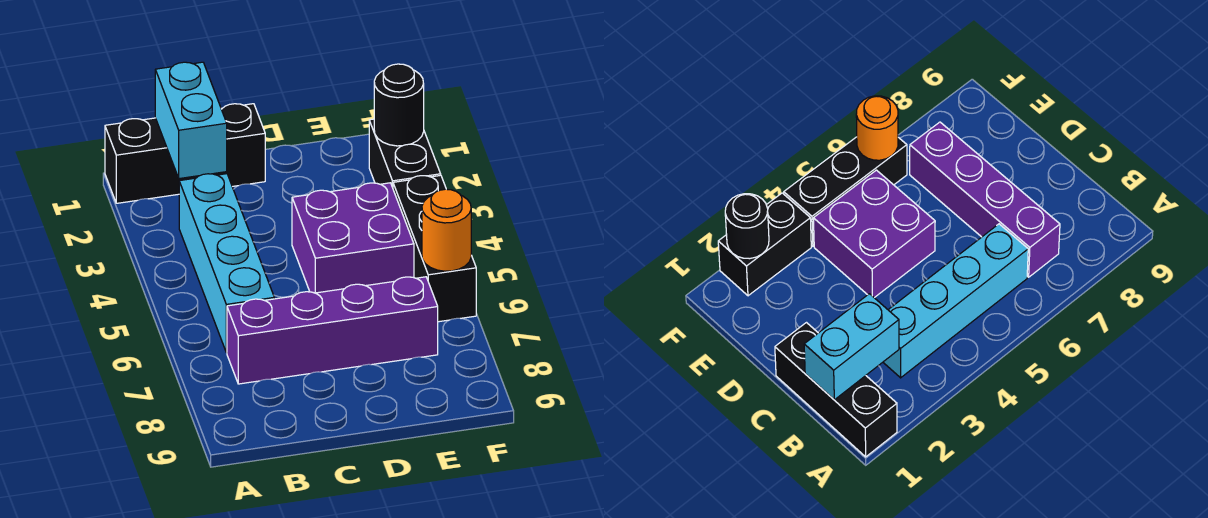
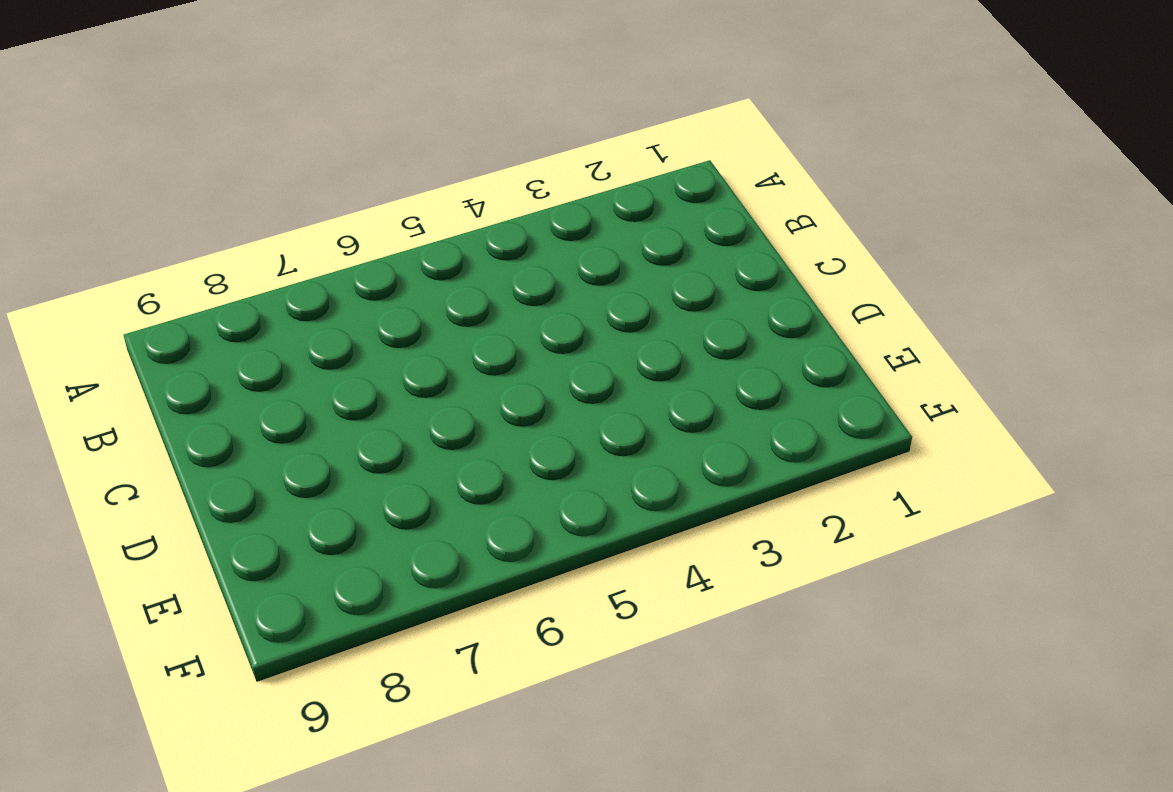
none -> black brick A1:C1 level 1
none -> cyan brick B3:B6 level 1

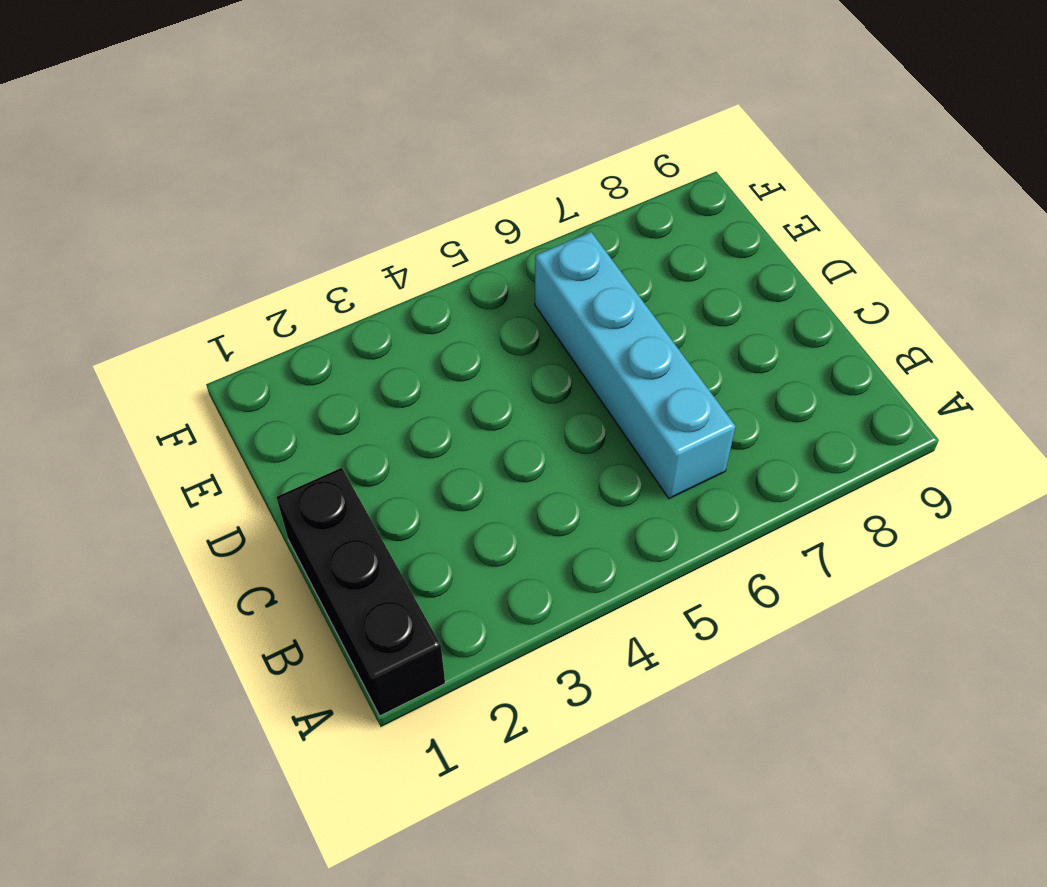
cyan brick B6:E6 level 1 -> cyan brick B3:B6 level 1
none -> purple brick B7:E7 level 1
none -> purple brick D4:E5 level 1

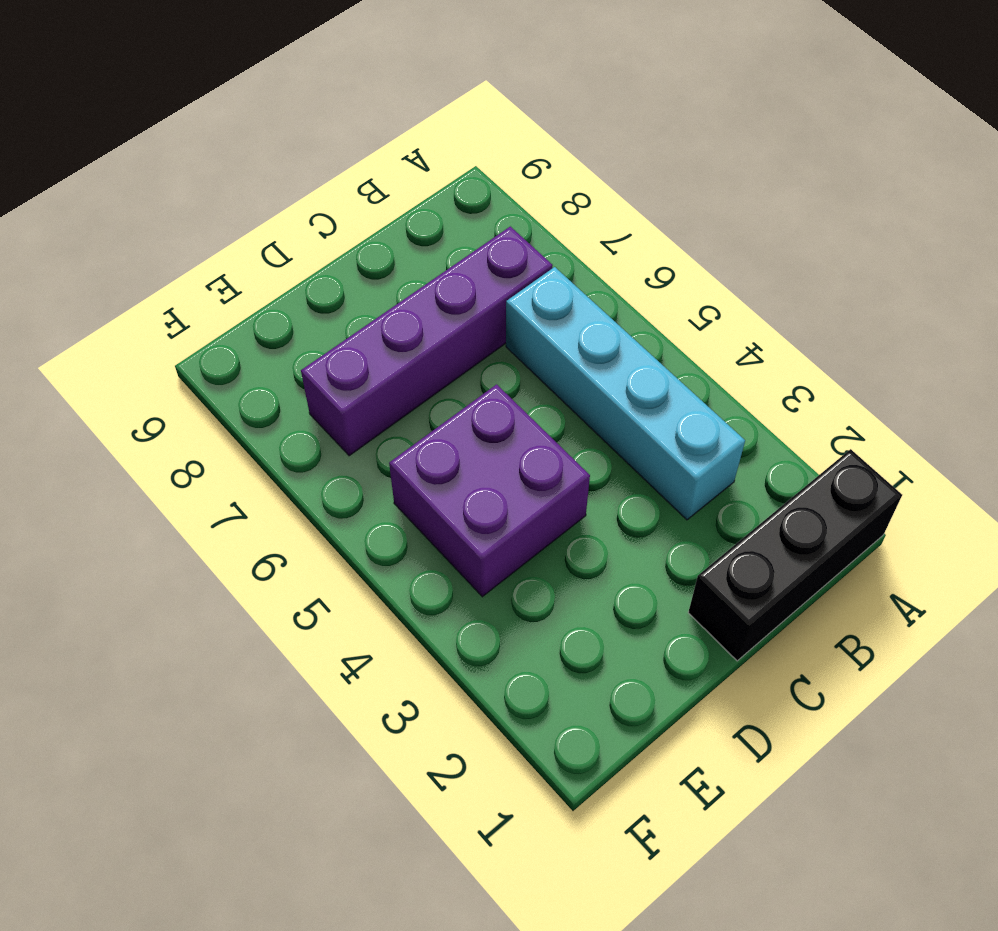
none -> black brick F2:F3 level 1
none -> black brick F4:F6 level 1

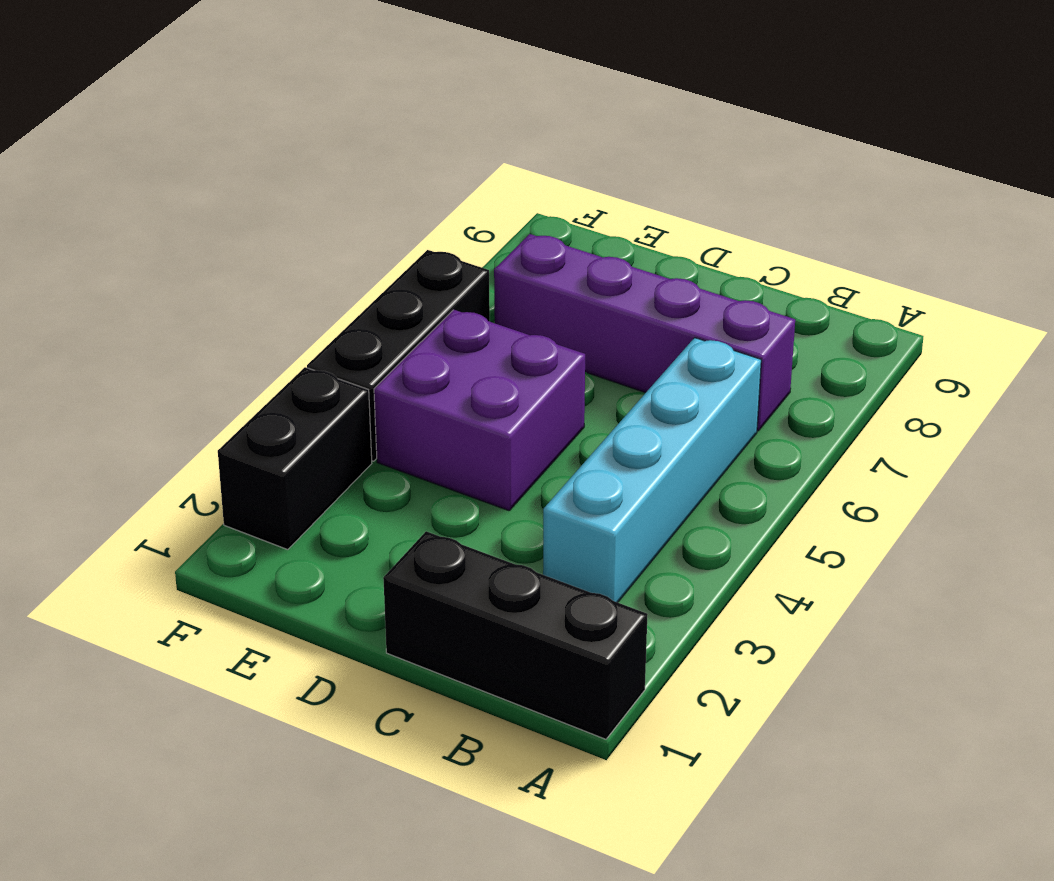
none -> cyan brick B1:B2 level 2
none -> black round brick F2 level 2

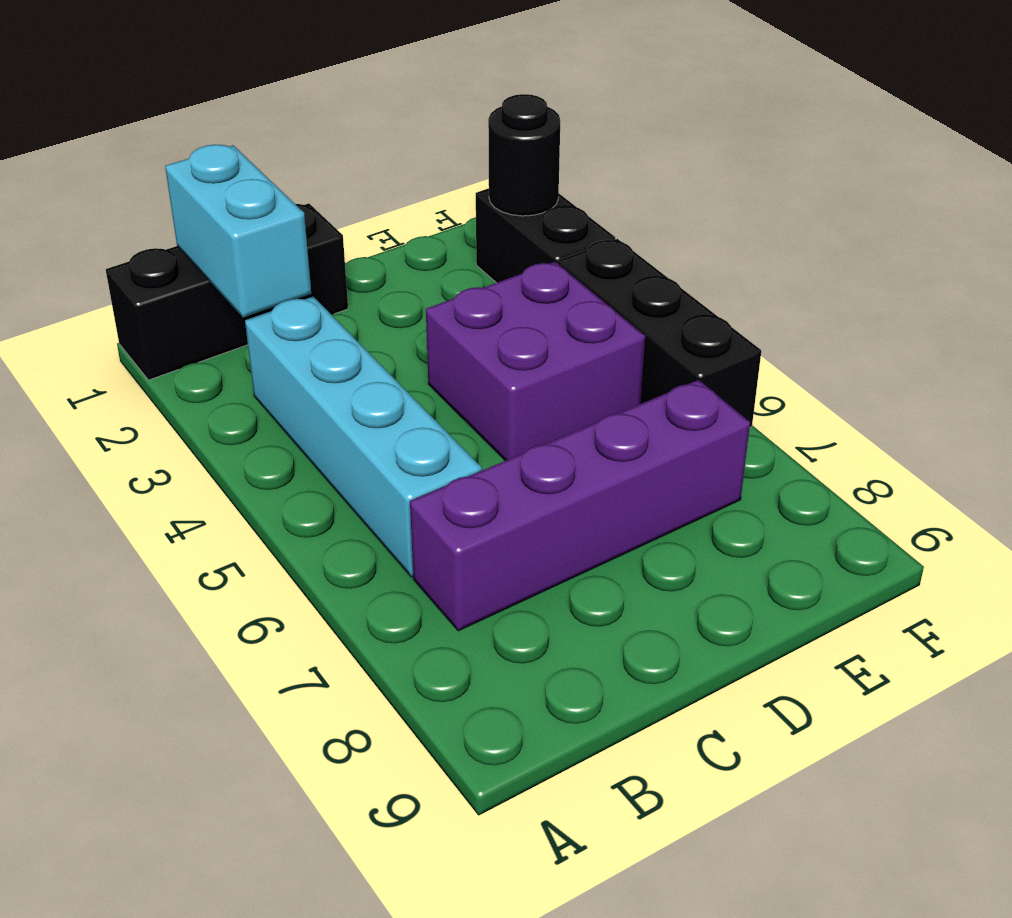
none -> orange round brick F6 level 2

